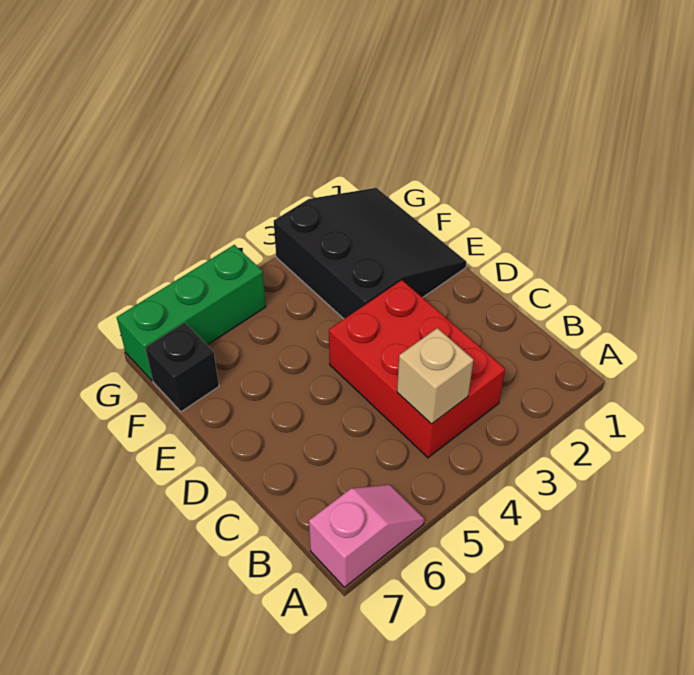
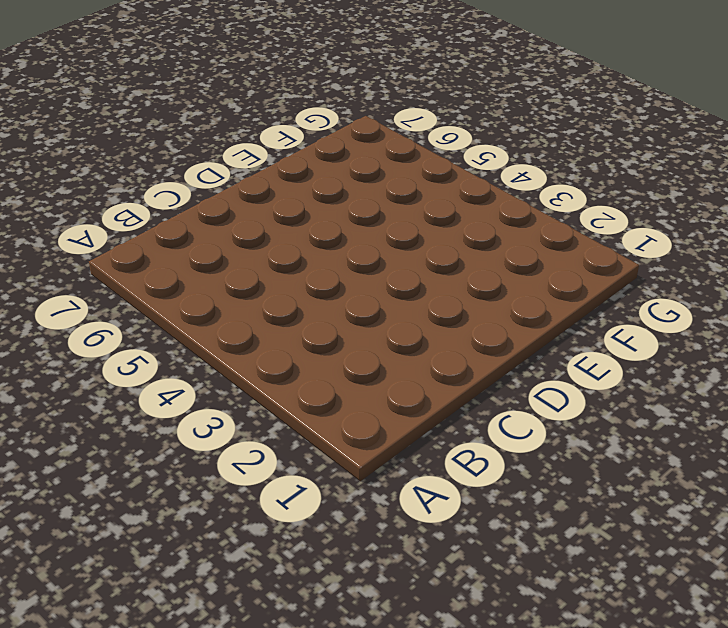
none -> pink slope A6:A7 level 1 top 7
none -> red brick B3:D4 level 1

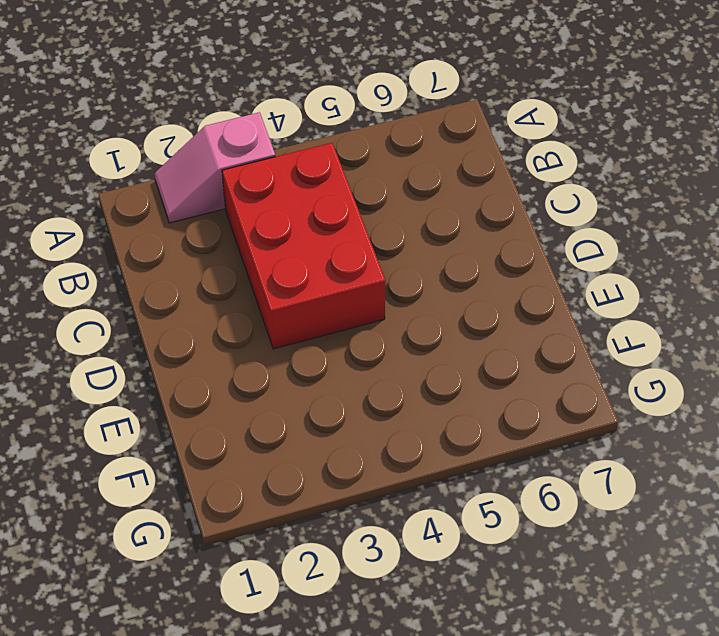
pink slope A2:A3 level 1 top 3 -> pink slope A6:A7 level 1 top 7
none -> black slope E1:G3 level 1 top 3
none -> black brick F7 level 1

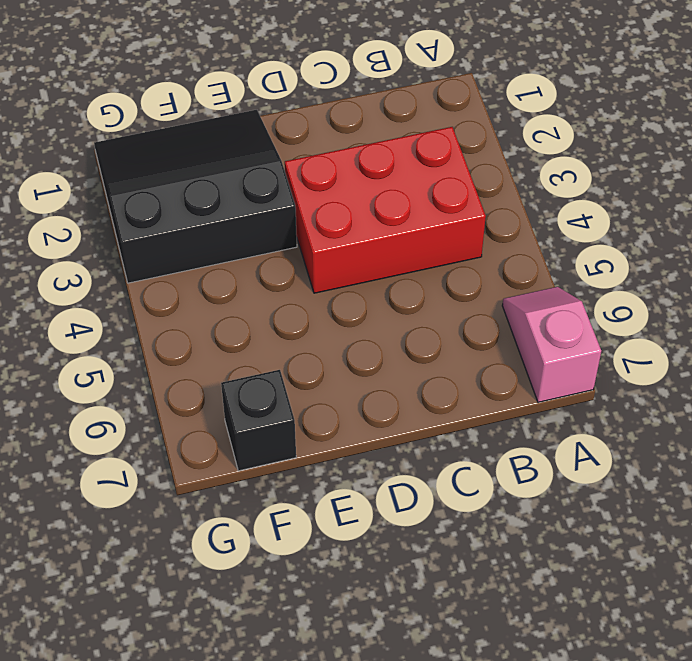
none -> green brick G5:G7 level 1
none -> tan brick B4 level 2

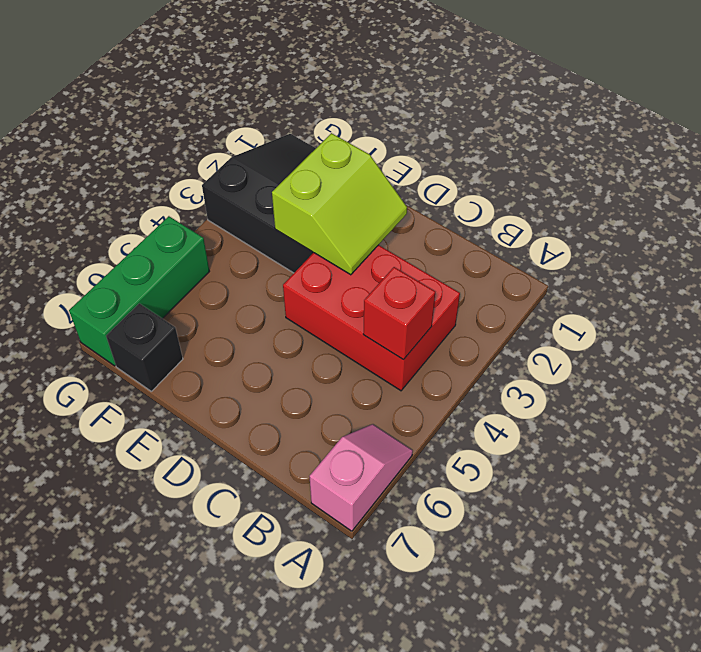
red brick B4 level 2 -> tan brick B4 level 2
lime slope D2:E3 level 2 top E -> none

